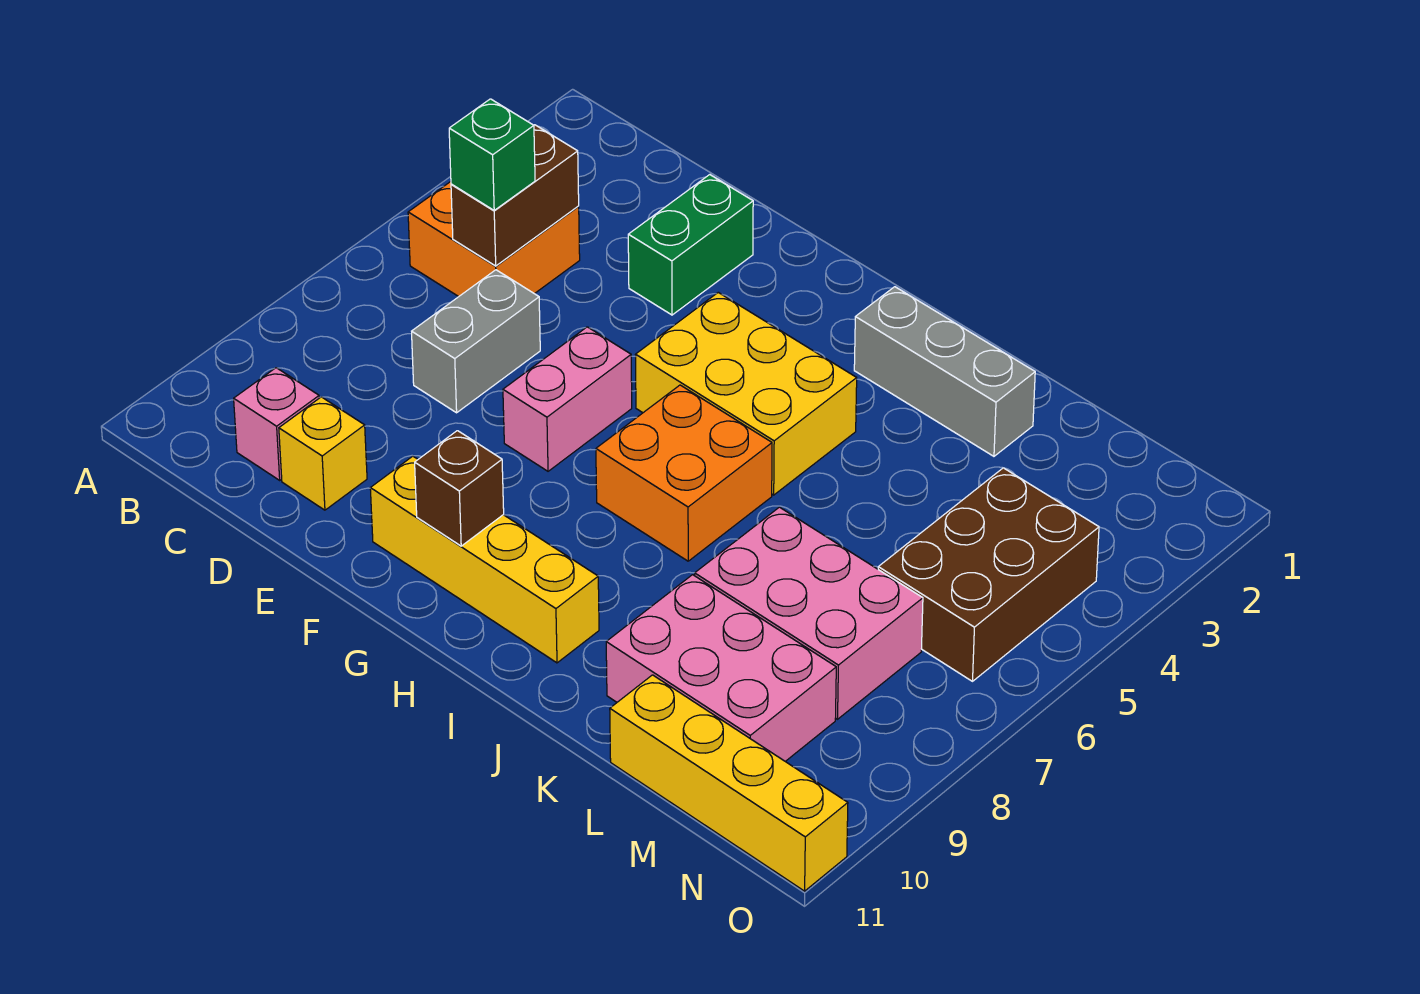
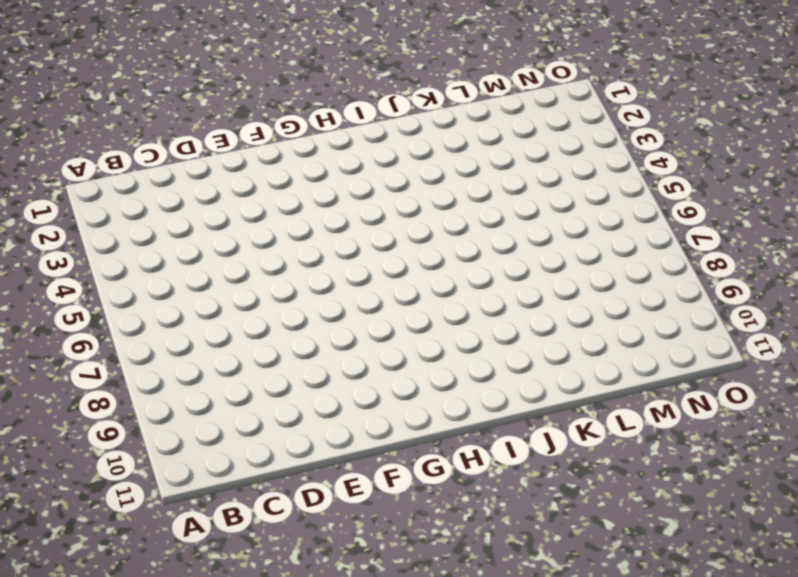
none -> orange brick B4:C5 level 1
none -> pink brick C10 level 1
none -> grey brick D6:D7 level 1

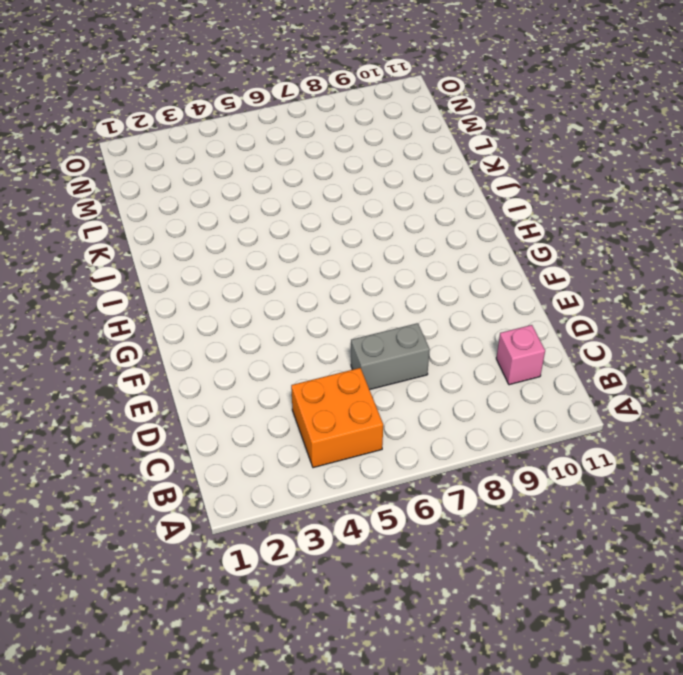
none -> yellow brick D10 level 1
none -> green brick E2:E3 level 1
none -> pink brick F6:F7 level 1

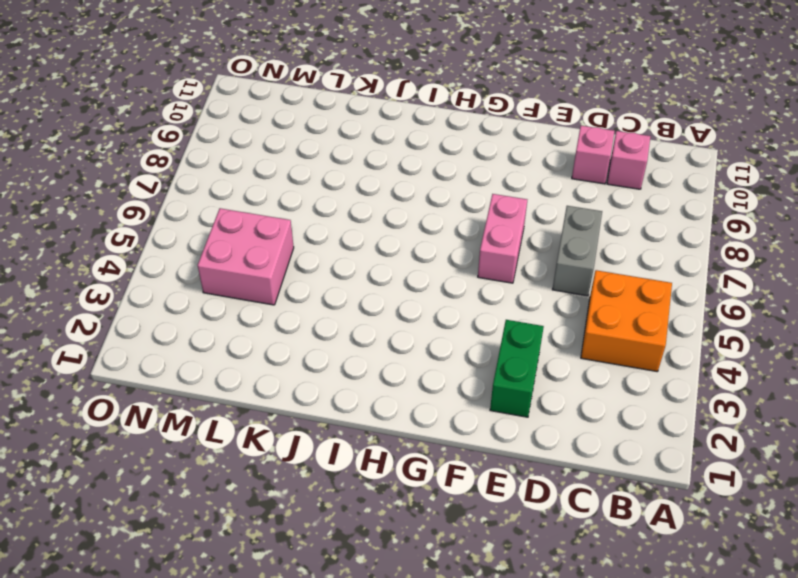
pink brick D10 level 1 -> yellow brick D10 level 1
pink brick L4:M5 level 1 -> brown brick M4:N6 level 1
none -> yellow brick F10:I10 level 1
none -> yellow brick G4:I5 level 1
none -> orange brick H6:I7 level 1

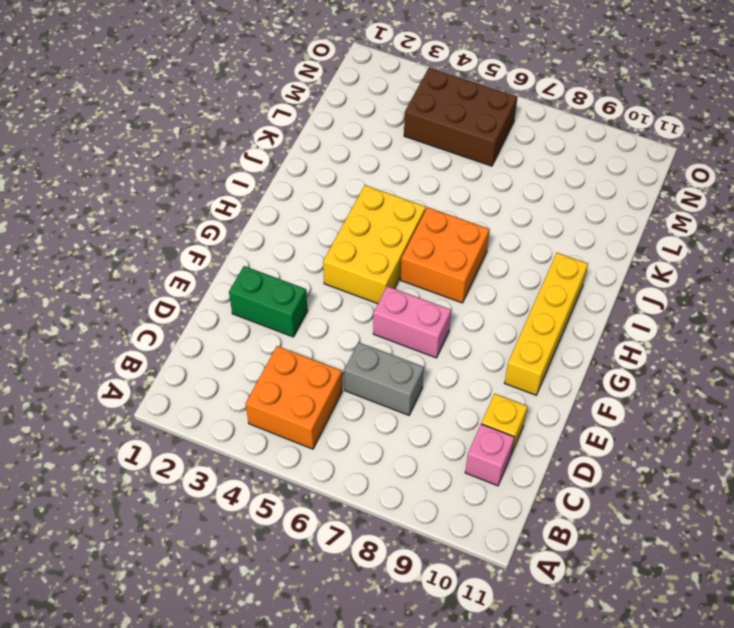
none -> grey brick I2:K2 level 1
none -> pink brick K7:M8 level 1
none -> pink brick K9:M10 level 1

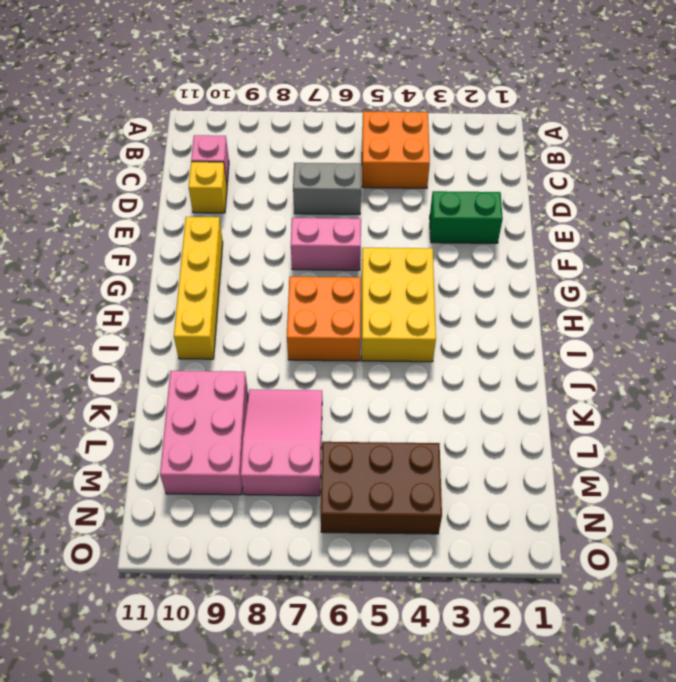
pink slope K7:M8 level 1 top M -> pink brick K7:M8 level 1
none -> grey brick I2:K2 level 1
none -> yellow brick L11:O11 level 1
none -> brown brick C4:C5 level 2

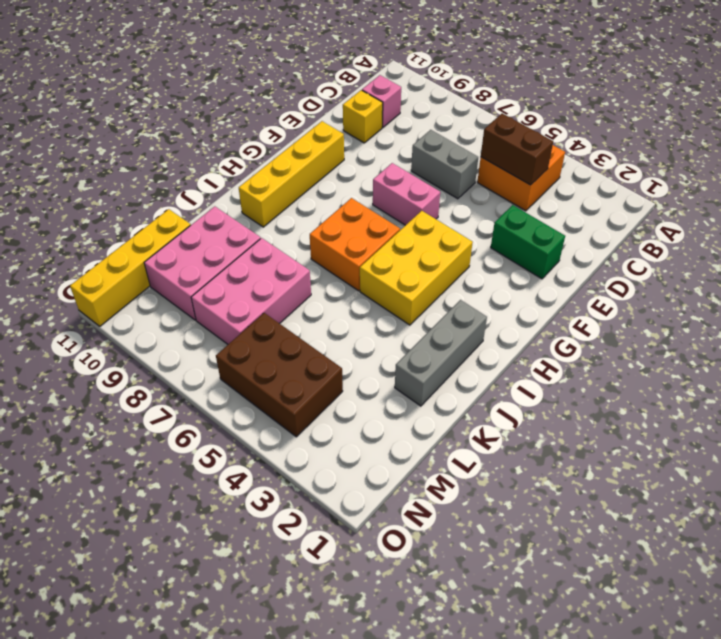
none -> brown brick G10 level 2
none -> green brick C5 level 3

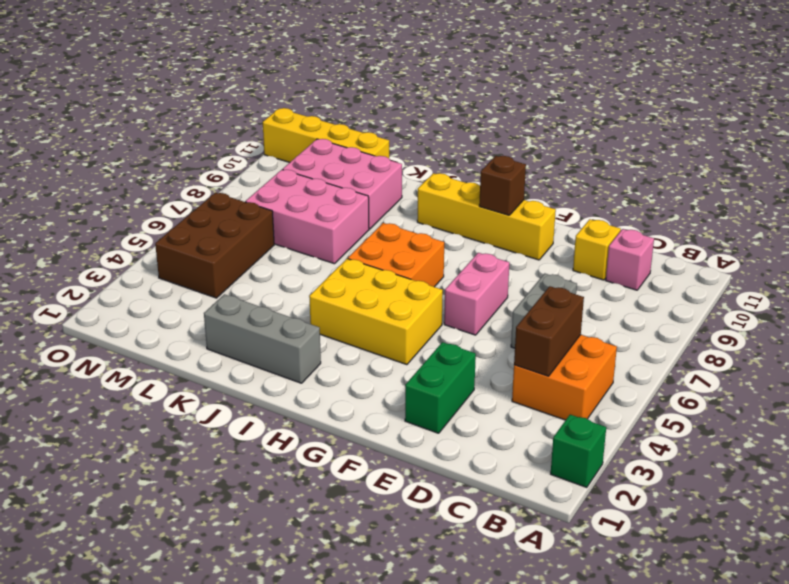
green brick A2 level 1 -> green brick C5 level 3

